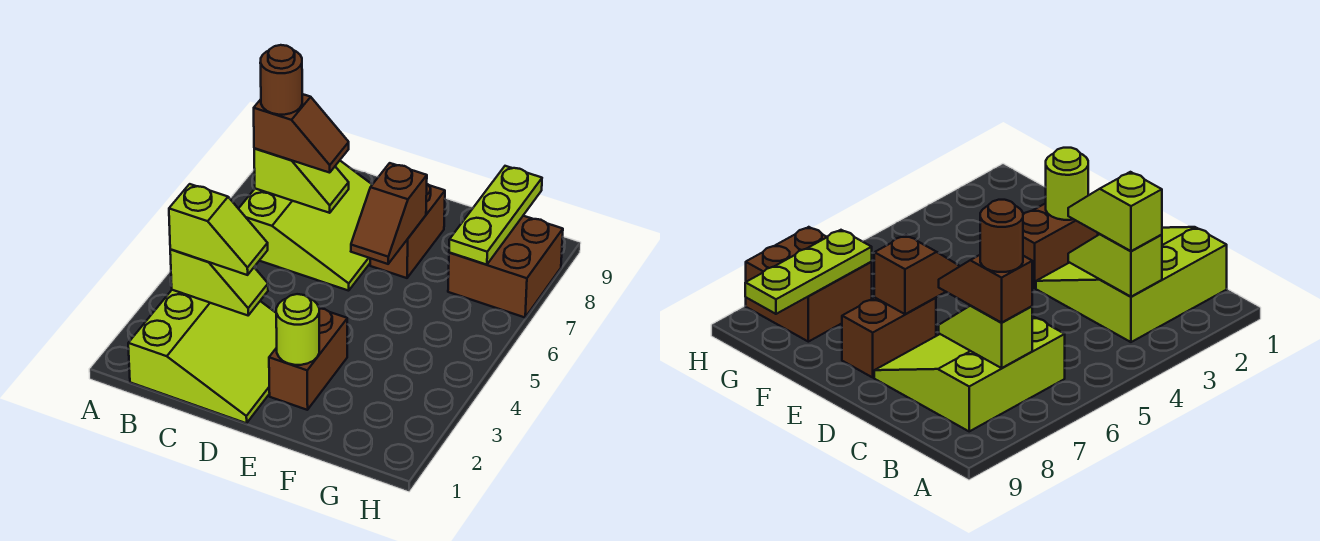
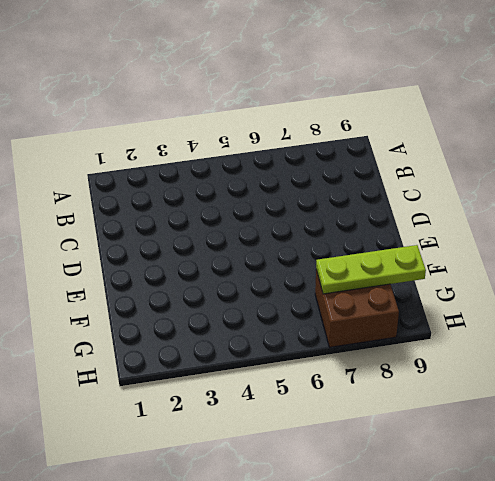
none -> lime slope B1:D3 level 1 top B
none -> lime slope B6:D8 level 1 top B
none -> brown brick E2:E3 level 1

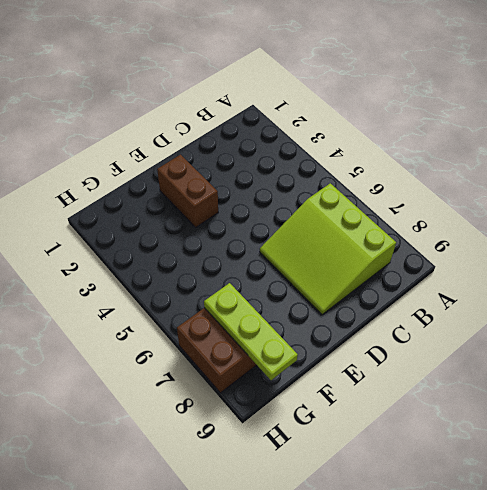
none -> lime slope B1:D3 level 1 top B
none -> brown brick E7:E8 level 1
none -> lime slope B3:C3 level 2 top B

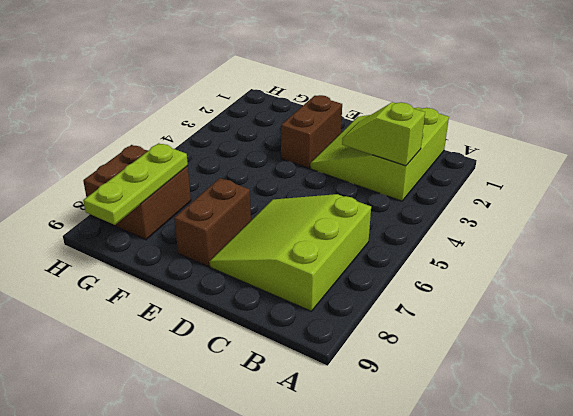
none -> lime slope B7:C7 level 2 top B
none -> lime round brick E2 level 2
none -> brown slope E6:E7 level 2 top 7

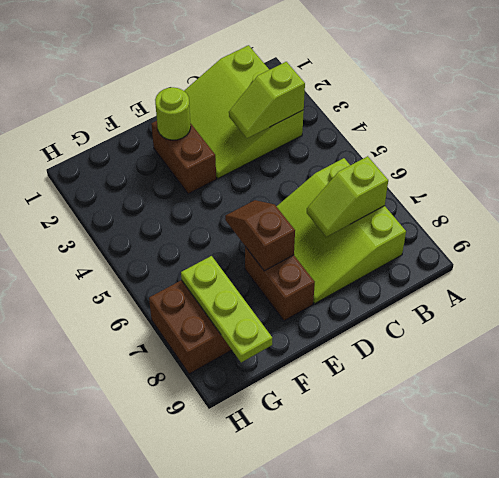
none -> lime slope B3:C3 level 3 top B
none -> brown slope B7:C7 level 3 top B
none -> brown round brick B7 level 4

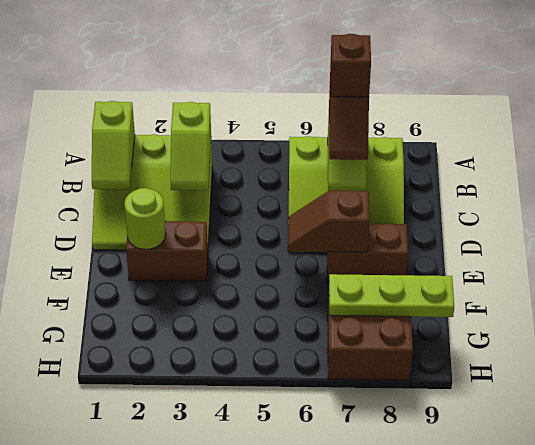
lime slope B1:C1 level 2 top B -> lime slope B3:C3 level 3 top B
brown brick B7 level 4 -> brown round brick B7 level 4

